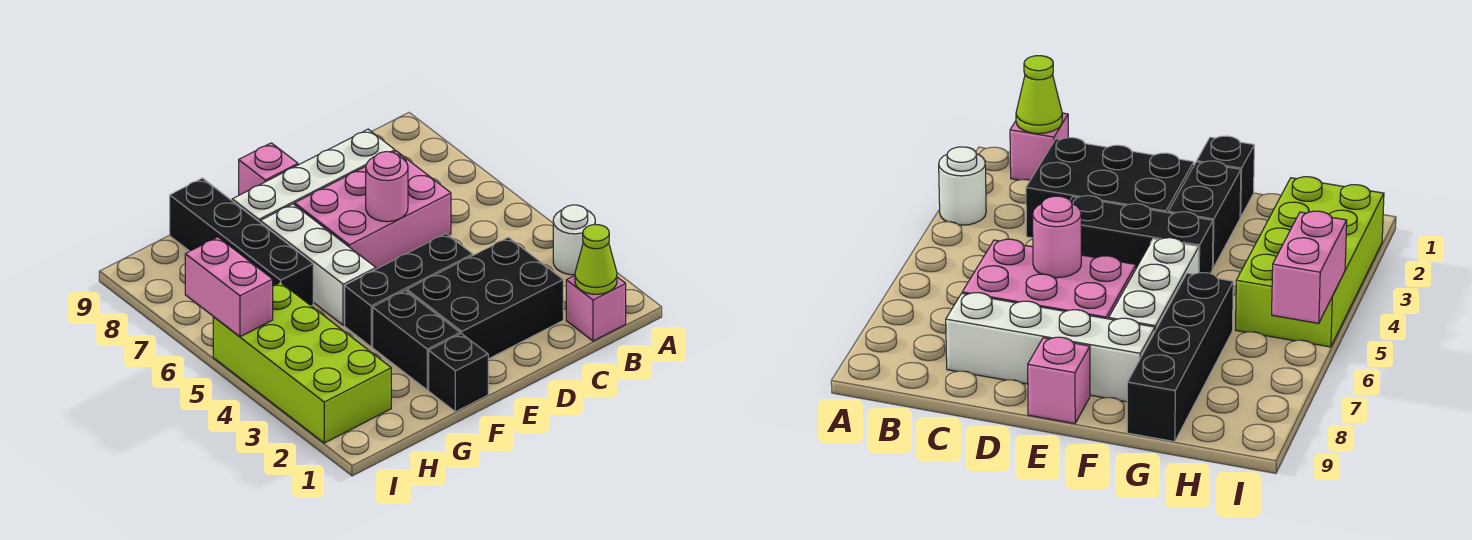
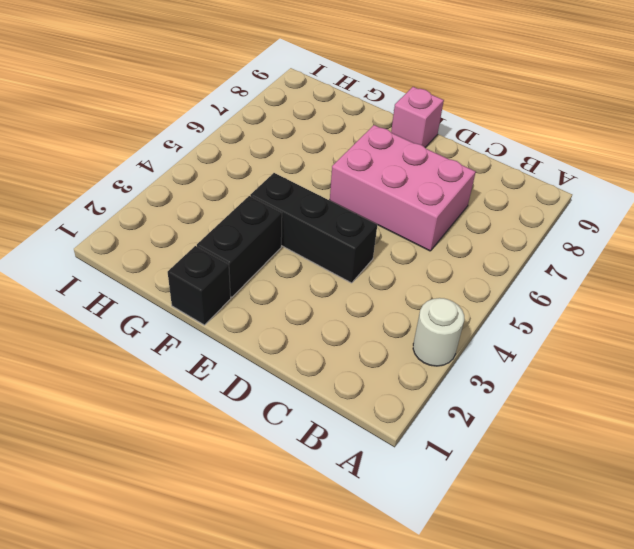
none -> pink brick B1 level 1
none -> black brick C2:E3 level 1
none -> white brick C8:F8 level 1

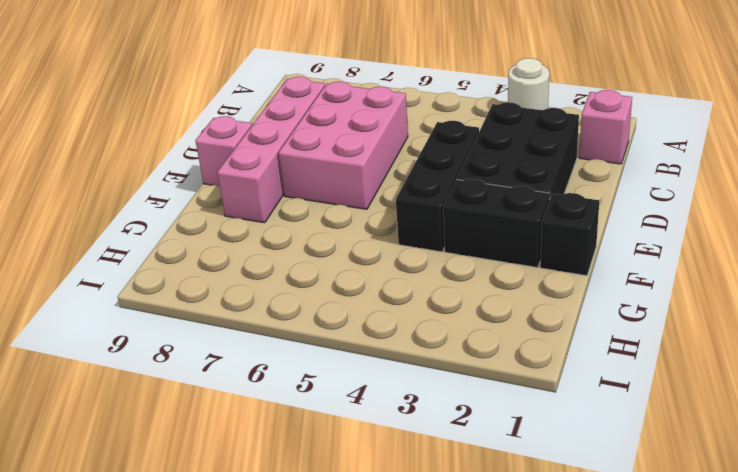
pink brick C8:F8 level 1 -> white brick C8:F8 level 1
none -> white brick F5:F7 level 1
none -> black brick G6:G9 level 1
none -> lime brick H2:I5 level 1

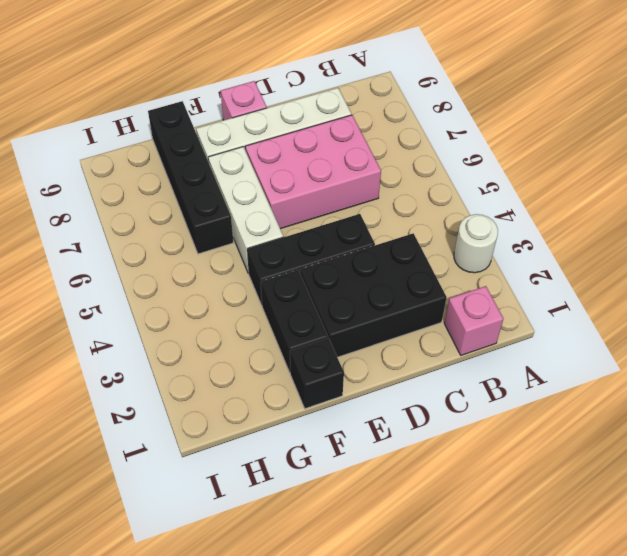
none -> lime brick H2:I5 level 1
none -> lime cone B1 level 2
none -> pink round brick D6 level 2

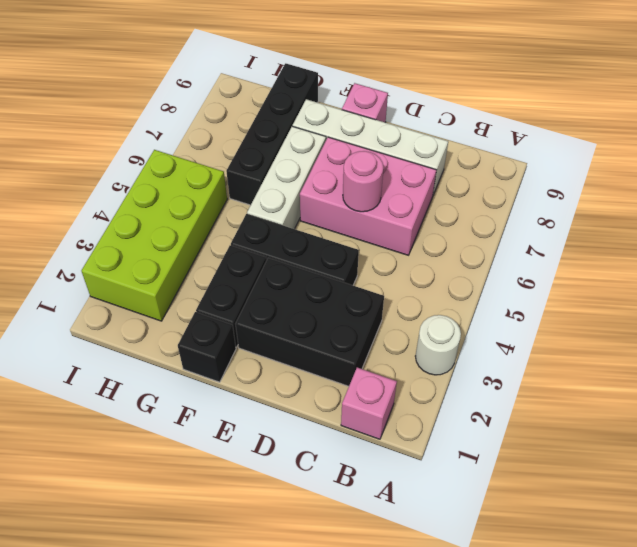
none -> lime cone B1 level 2
none -> pink brick I5:I6 level 2

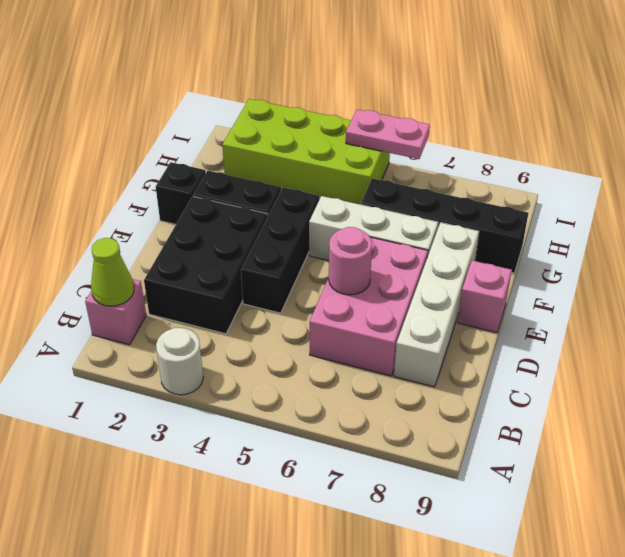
pink plate I5:I6 level 2 -> pink brick I5:I6 level 2

